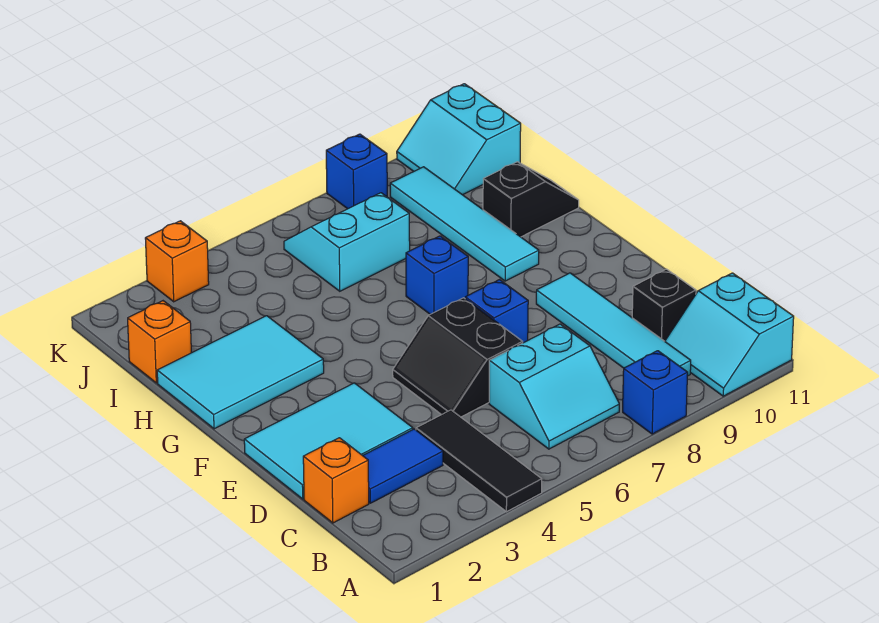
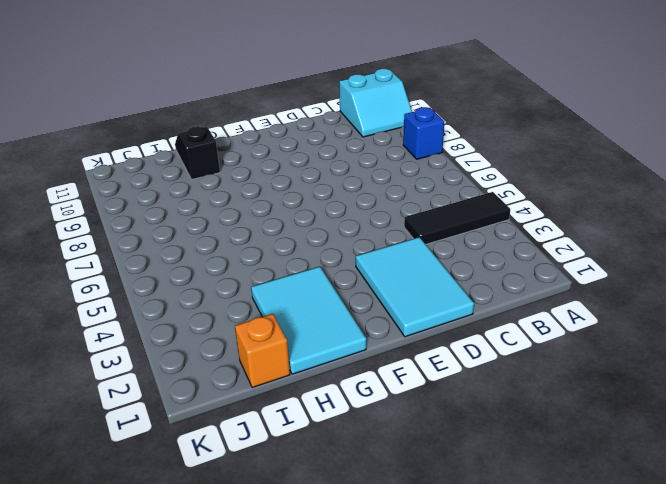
none -> cyan slope B6:C7 level 1 top C
none -> cyan tile B9:E9 level 1
none -> orange brick C1 level 1

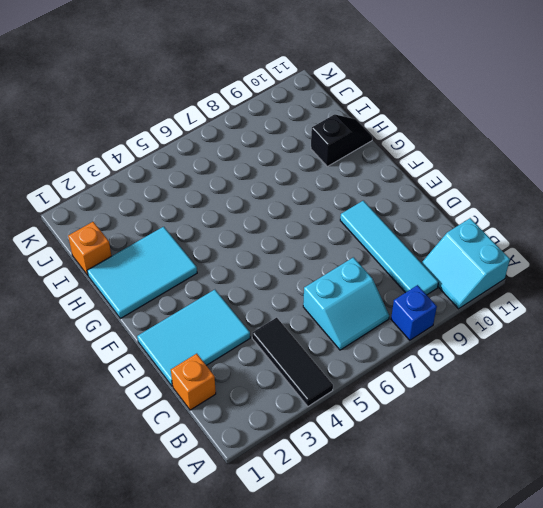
none -> blue tile C2:C3 level 1
none -> black brick C10 level 1
none -> black slope D5:E6 level 1 top 6

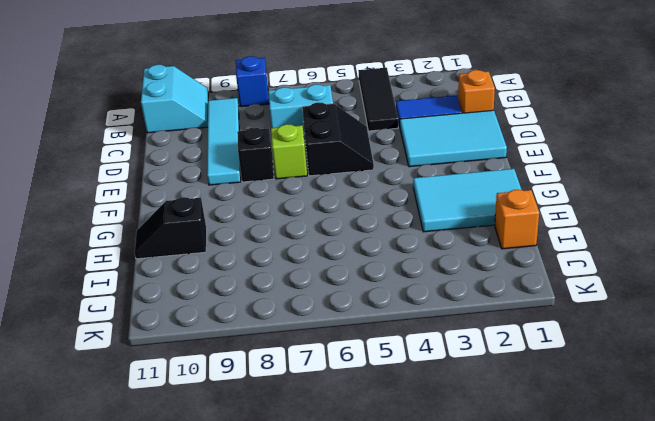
lime brick E7 level 1 -> blue brick E7 level 1
black brick E8 level 1 -> black brick C10 level 1
none -> blue brick G7 level 1
none -> cyan tile G9:J9 level 1
none -> cyan slope I6:J7 level 1 top I

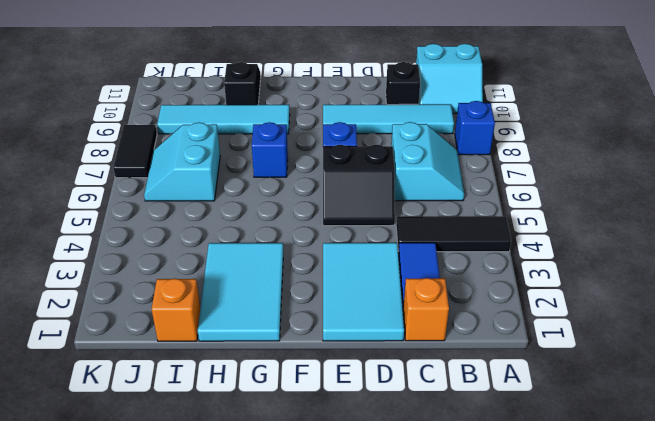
black tile K7:K8 level 1 -> blue brick K8 level 1
none -> cyan slope J10:K11 level 1 top 11
none -> orange brick K3 level 1

